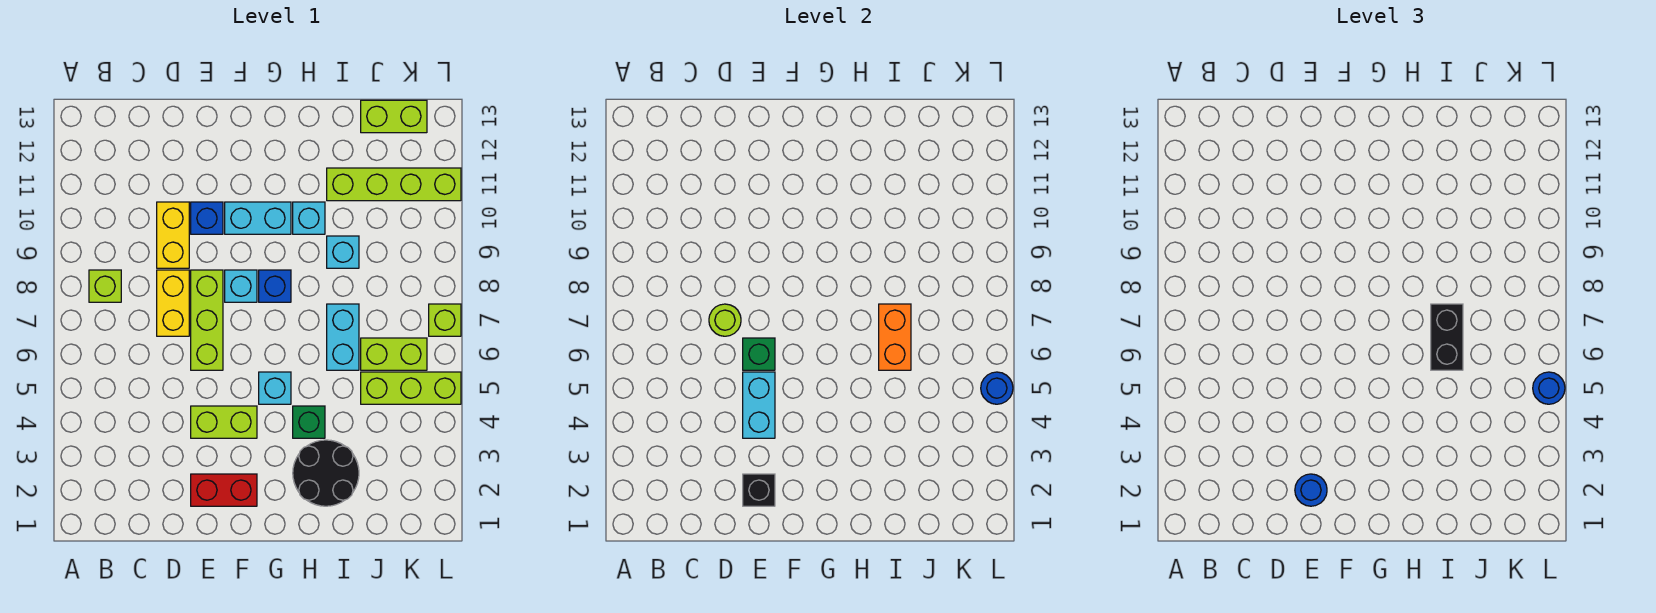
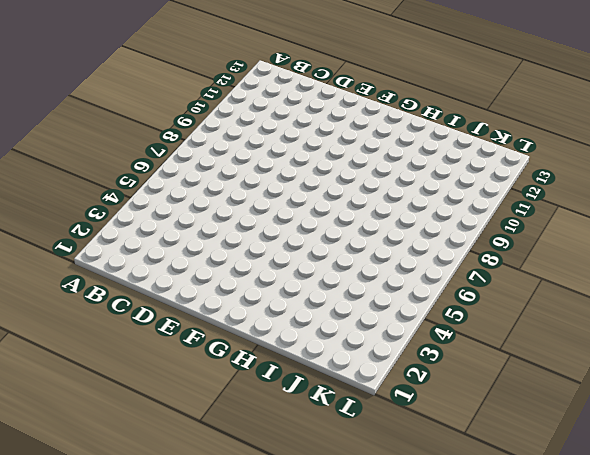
none -> lime brick B8 level 1
none -> yellow brick D7:D8 level 1
none -> yellow brick D9:D10 level 1
none -> red brick E2:F2 level 1

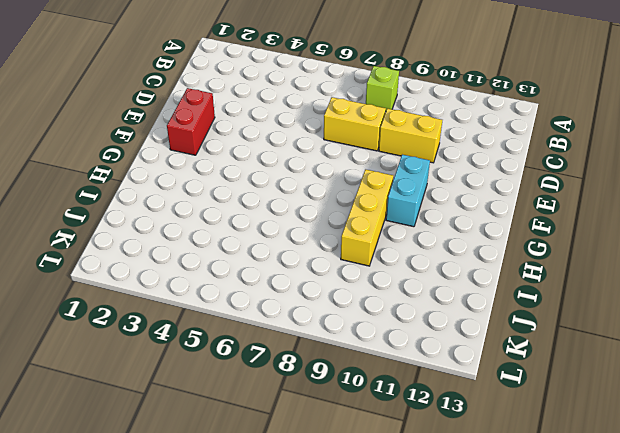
yellow brick G9:I9 level 1 -> cyan brick I9 level 1
none -> lime brick E4:F4 level 1
none -> lime brick E6:E8 level 1
none -> blue brick E10 level 1
none -> cyan brick F8 level 1

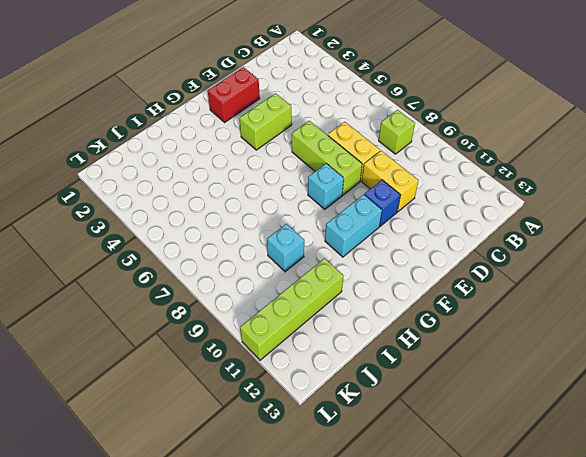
none -> cyan brick G5 level 1
none -> blue brick G8 level 1
none -> black round brick H2:I3 level 1
none -> green brick H4 level 1

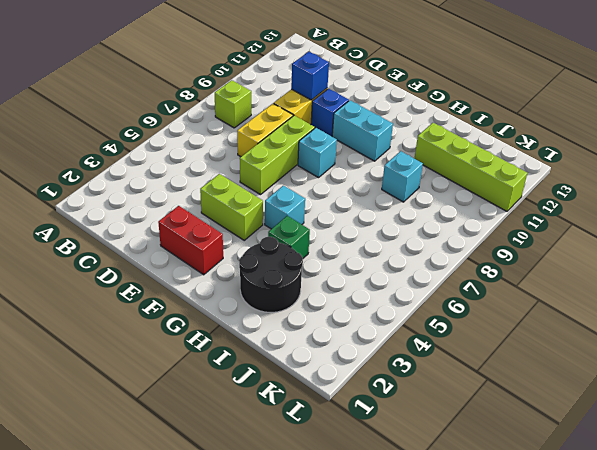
blue brick D10 level 2 -> blue brick G8 level 1
none -> cyan brick H10 level 1
none -> cyan brick I6:I7 level 1
none -> lime brick J5:L5 level 1
none -> lime brick J6:K6 level 1

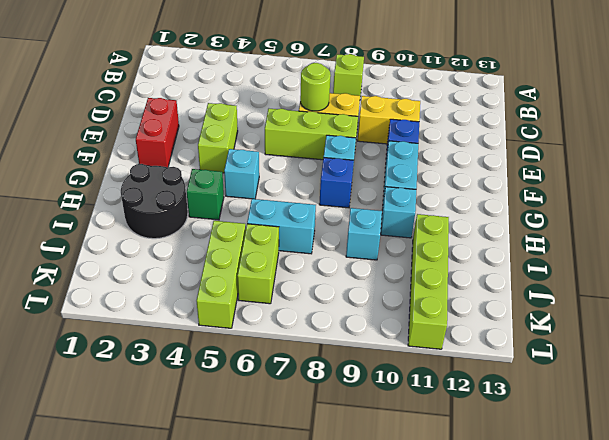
none -> lime brick J13:K13 level 1
none -> lime brick L7 level 1
none -> black brick E2 level 2
none -> cyan brick E4:E5 level 2

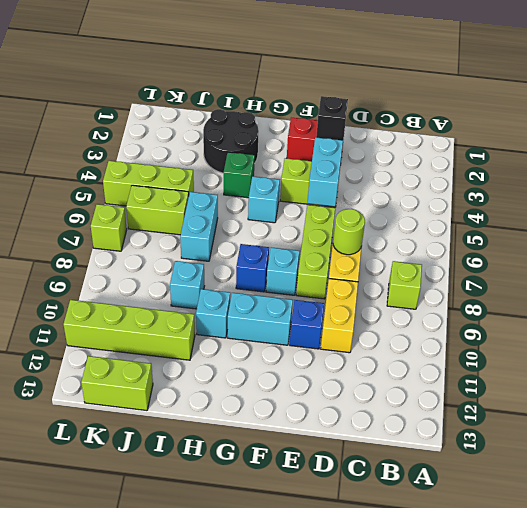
none -> green brick E6 level 2
none -> orange brick I6:I7 level 2
none -> blue round brick L5 level 2
none -> blue round brick E2 level 3

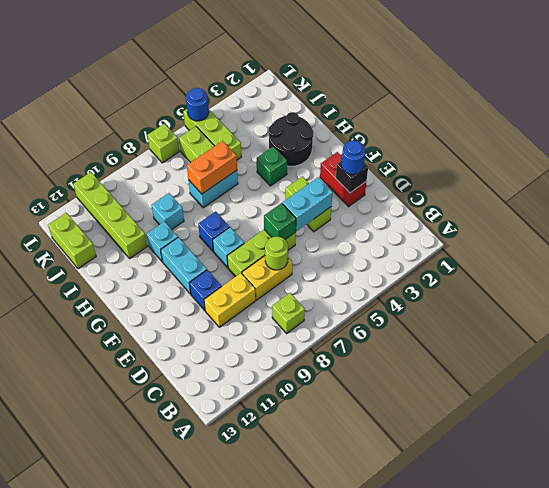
none -> cyan brick G5 level 1
none -> black brick I6:I7 level 3
none -> blue round brick L5 level 3

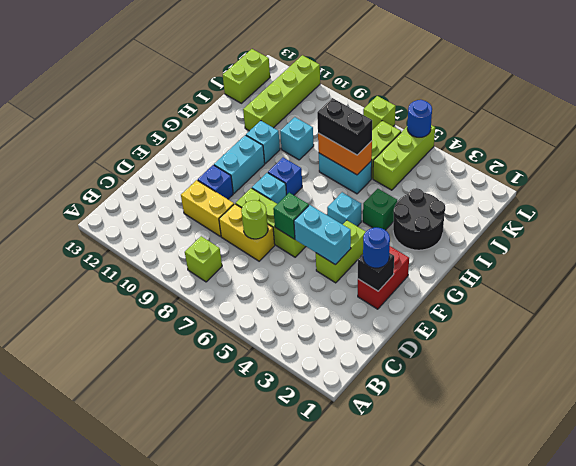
none -> blue round brick L5 level 3

